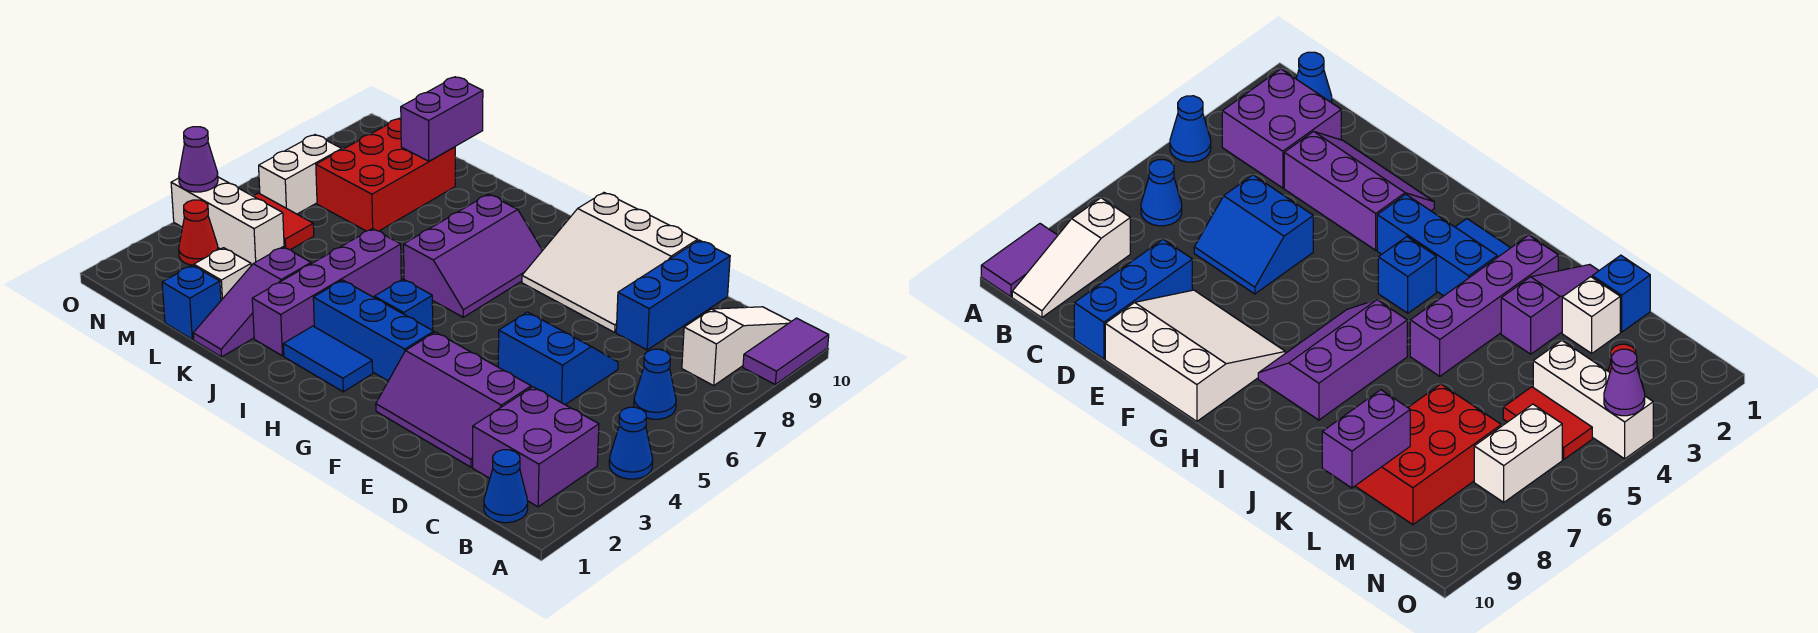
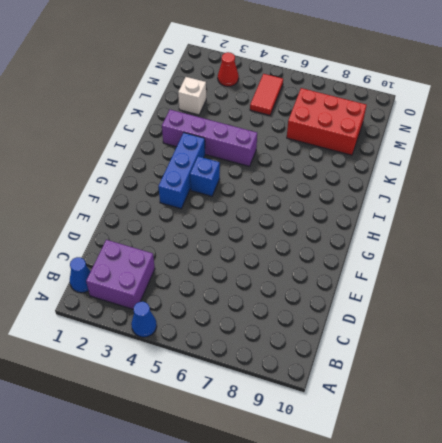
none -> purple tile A9:A10 level 1
none -> blue cone B6 level 1
none -> white slope B8:B10 level 1 top 8

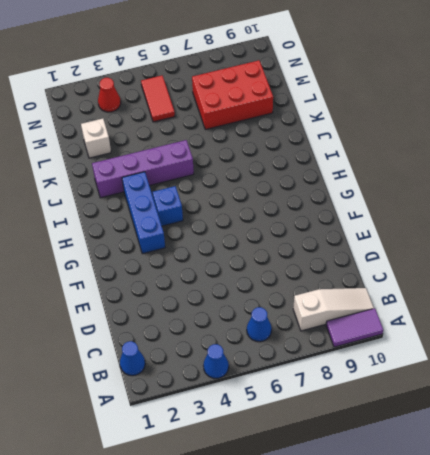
none -> purple brick B2:C3 level 1
none -> purple slope D2:F3 level 1 top 3
none -> blue slope D5:E6 level 1 top 5

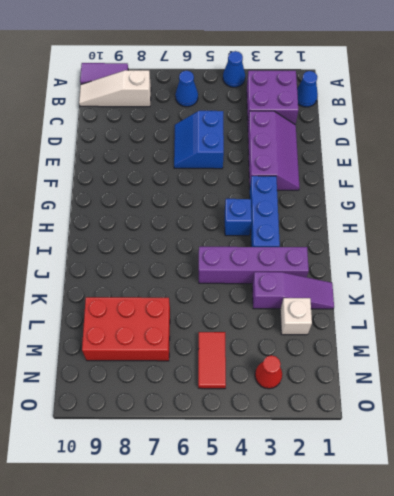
none -> blue brick D8:D10 level 1
none -> white slope E8:G10 level 1 top 10
none -> blue tile H2:I2 level 1

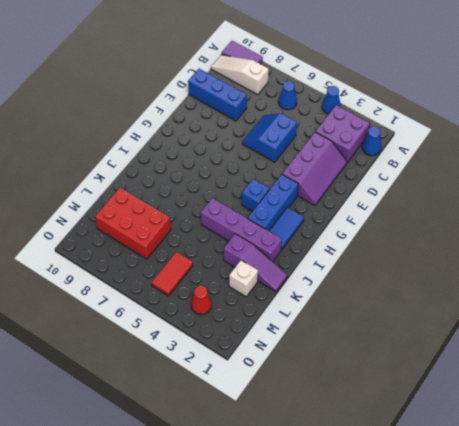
none -> white slope E8:G10 level 1 top 10
none -> purple slope H6:I8 level 1 top I
none -> blue brick L1 level 1

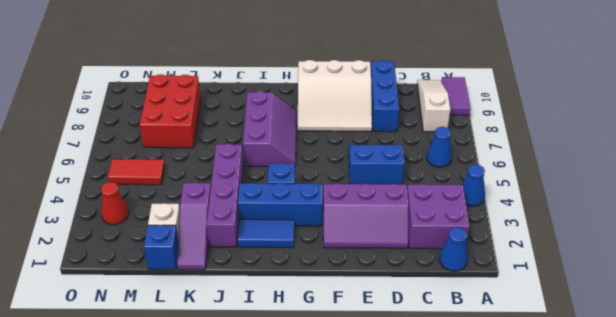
none -> white brick M4:O4 level 1
none -> white brick N6:N7 level 1
none -> purple brick L9:L10 level 2

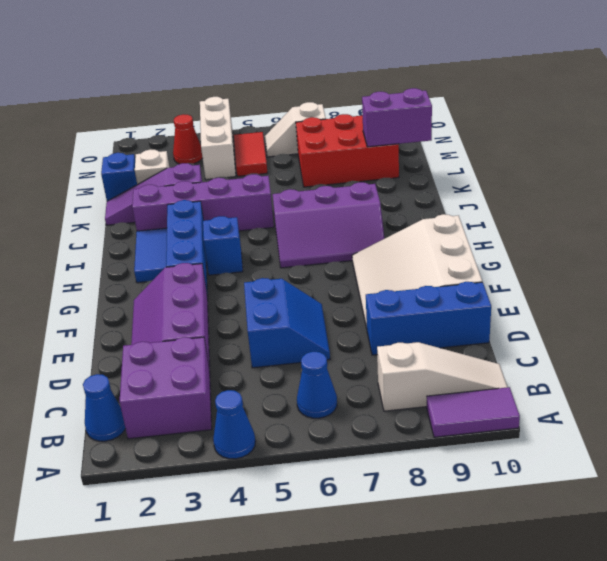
white slope N6:N7 level 1 top 7 -> white brick N6:N7 level 1
none -> purple cone O4 level 2

